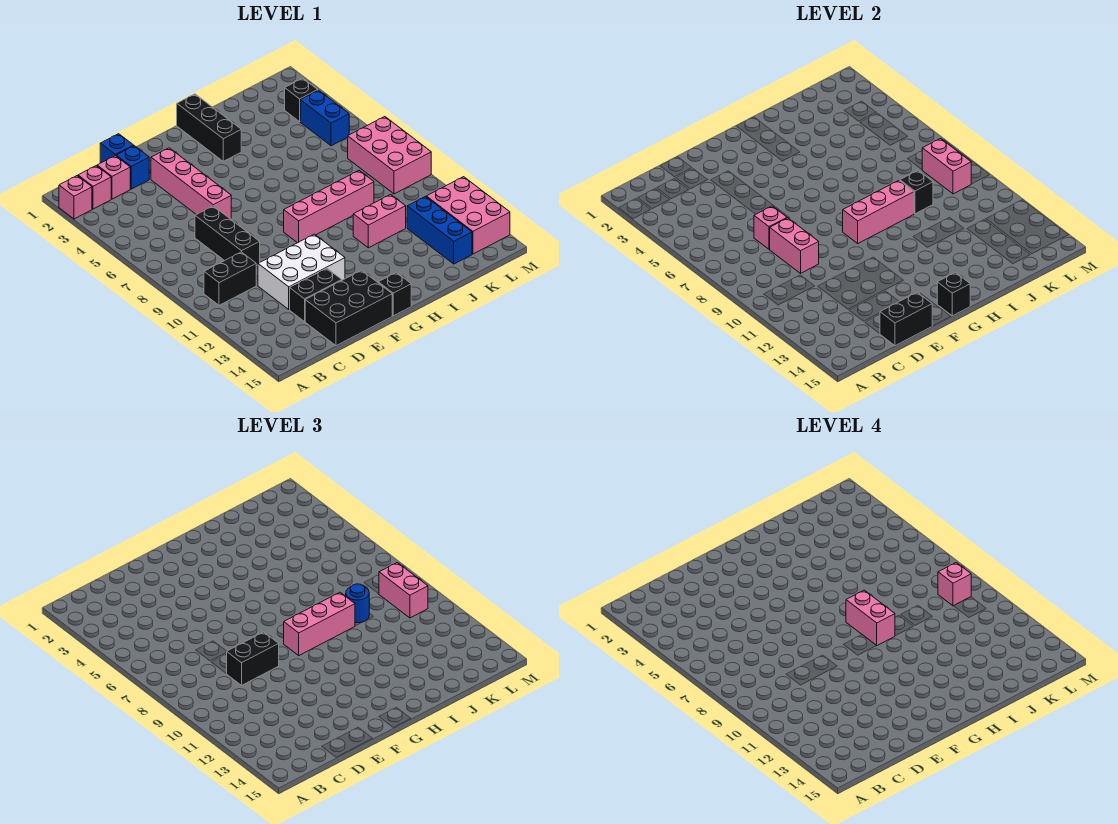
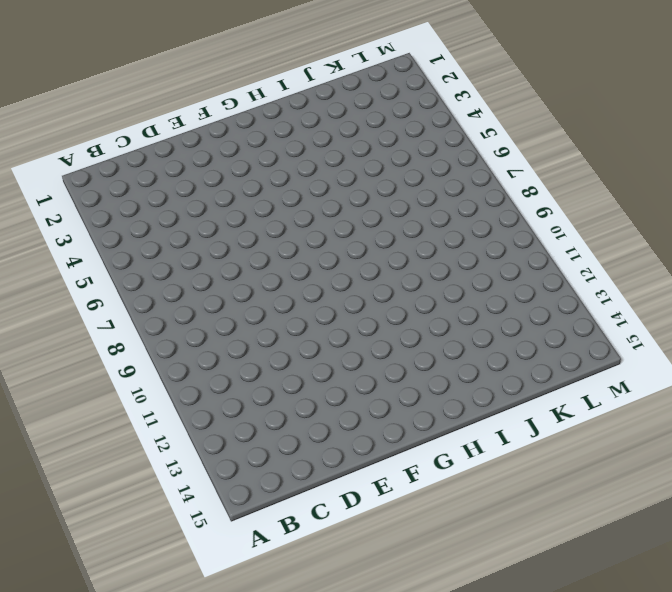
none -> pink brick A2 level 1
none -> pink brick B2 level 1
none -> black brick B10:C10 level 1
none -> pink brick C2 level 1

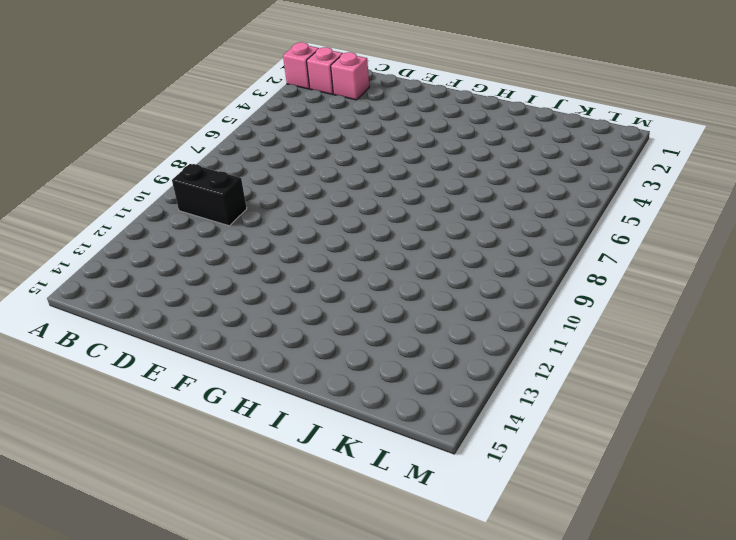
none -> blue brick D1 level 1
none -> blue brick D2 level 1
none -> black brick D7:D9 level 1
none -> white brick D11:F12 level 1

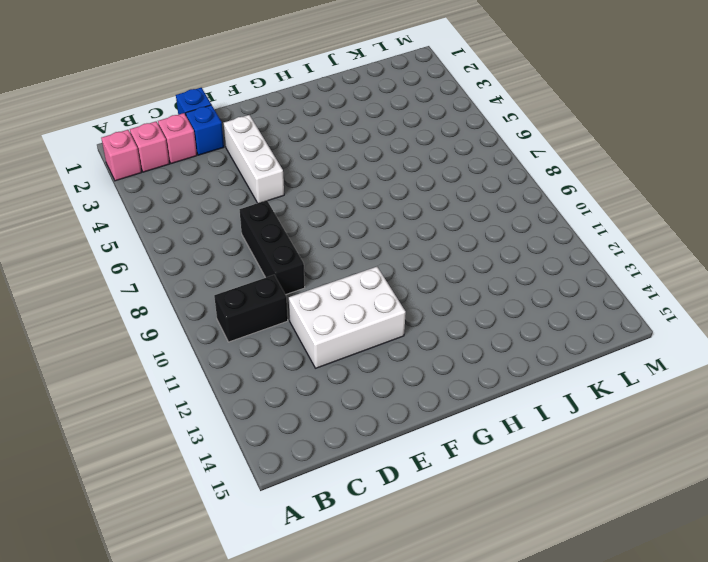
white brick E3:E5 level 1 -> pink brick E3:E6 level 1
none -> black brick D13:E13 level 1
none -> black brick D14:F15 level 1
none -> pink brick G9:J9 level 1
none -> black brick G15 level 1

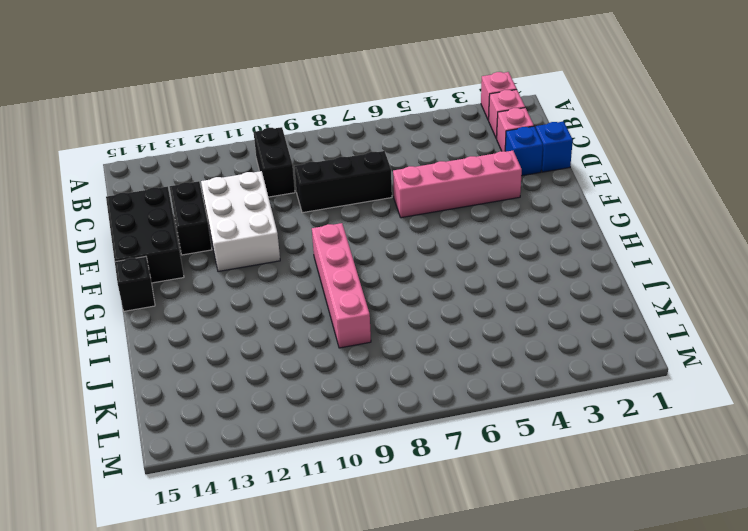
none -> black brick H1:H3 level 1
none -> pink brick I11:J11 level 1
none -> blue brick K12:K14 level 1
none -> black brick L3 level 1

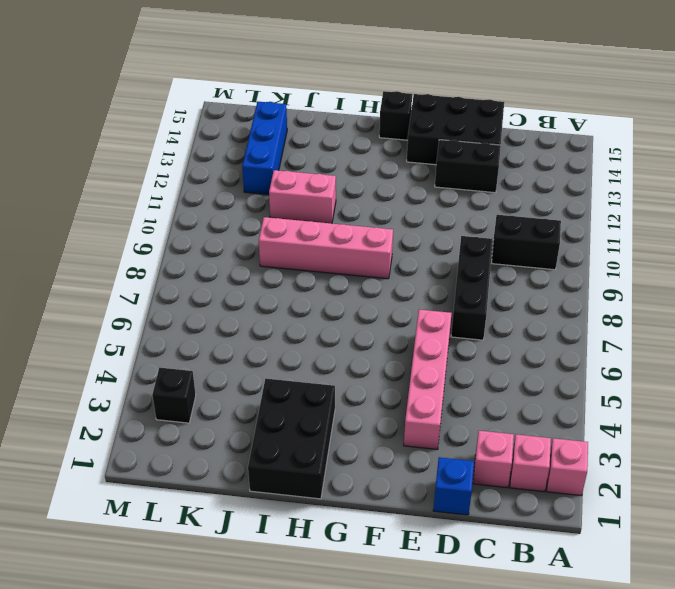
black brick H1:I3 level 1 -> black brick H1:H3 level 1
none -> blue brick D2 level 1
none -> white brick D11:F12 level 1
none -> blue brick L4:L5 level 1
none -> pink brick L7:M9 level 1

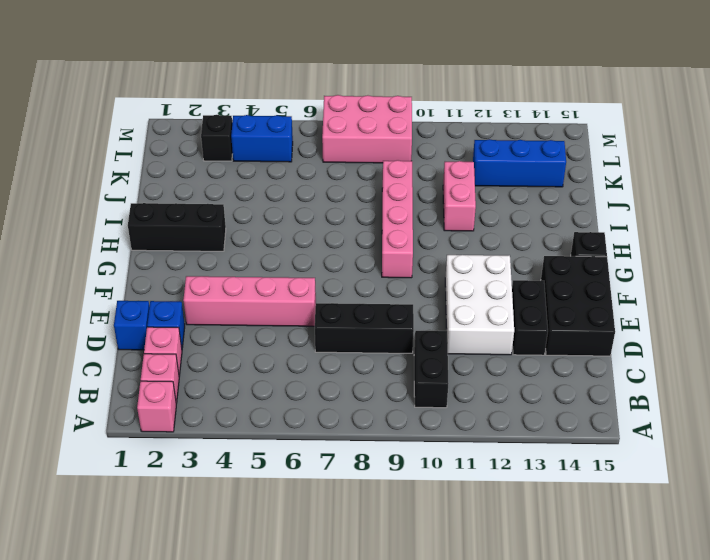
none -> pink brick L12:M14 level 1
none -> pink brick D7 level 2
none -> pink brick D8:D9 level 2
none -> black brick D15:E15 level 2

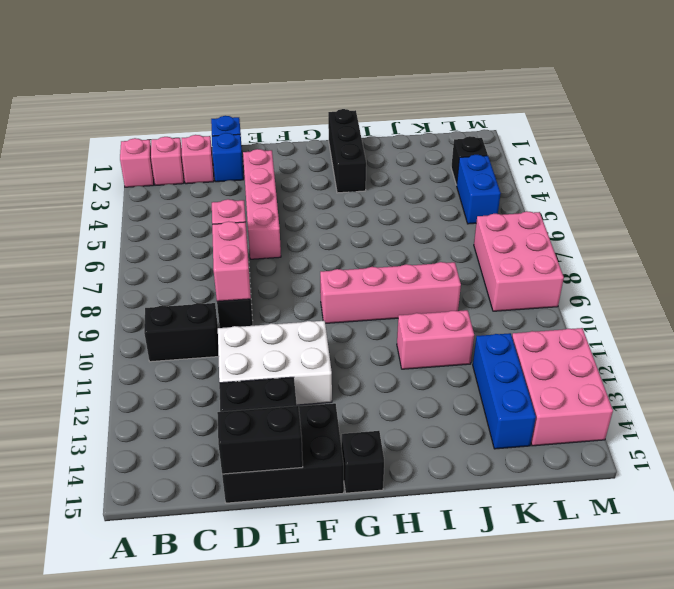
none -> pink brick G9:I9 level 2
none -> black brick G15 level 2
none -> black brick J9 level 2
none -> pink brick L8:L9 level 2

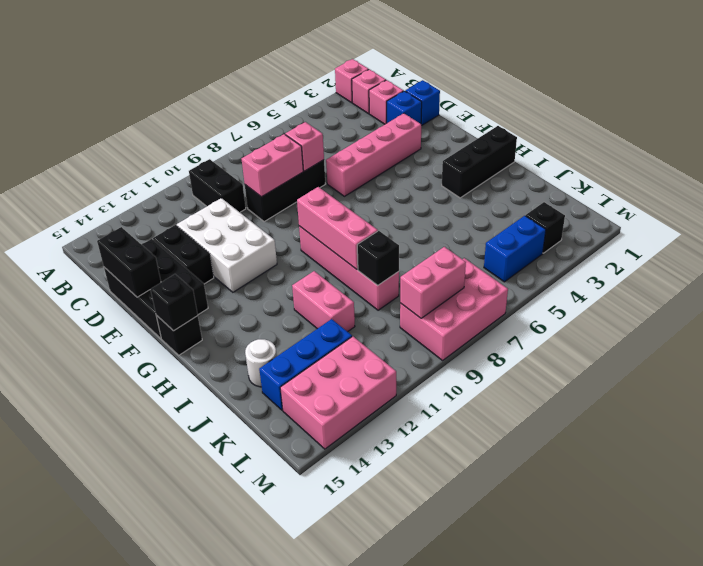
white round brick J14 level 1 -> none
none -> black brick D9:E9 level 3
none -> pink brick G9:I9 level 3
none -> blue round brick J9 level 3
none -> pink brick L9:L10 level 3

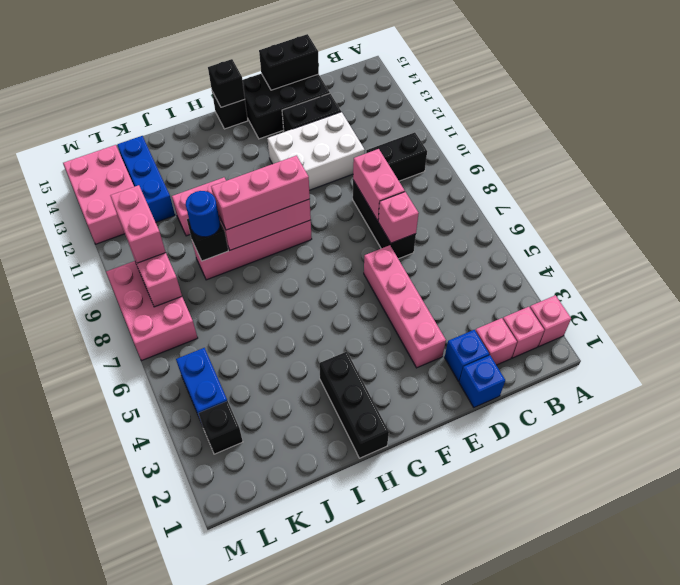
none -> black brick D9:E9 level 3
none -> pink brick H8:H9 level 4
none -> pink brick L9 level 4

